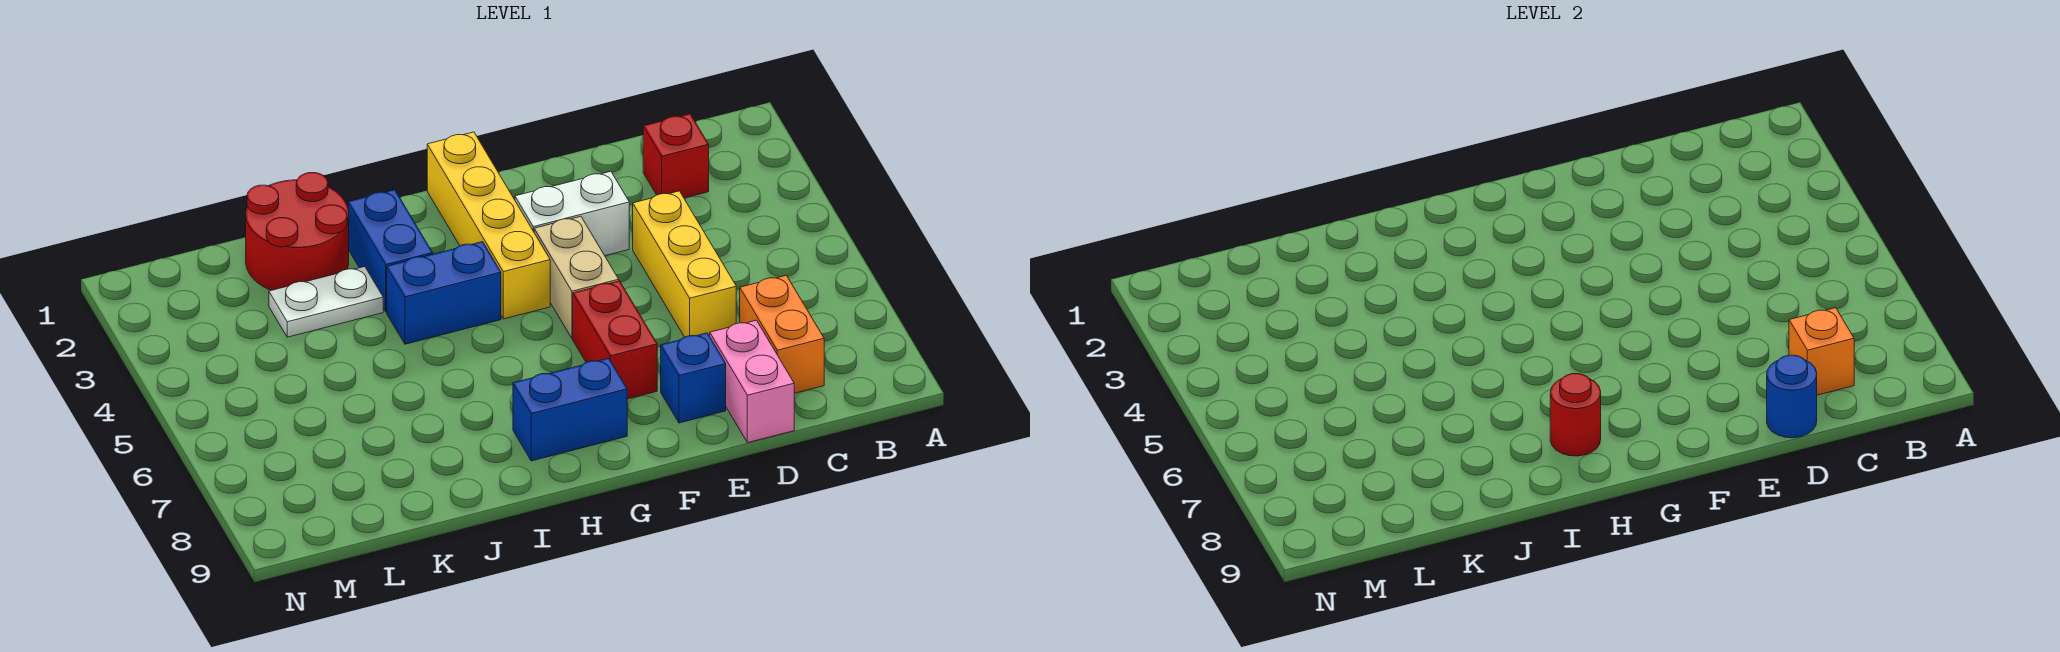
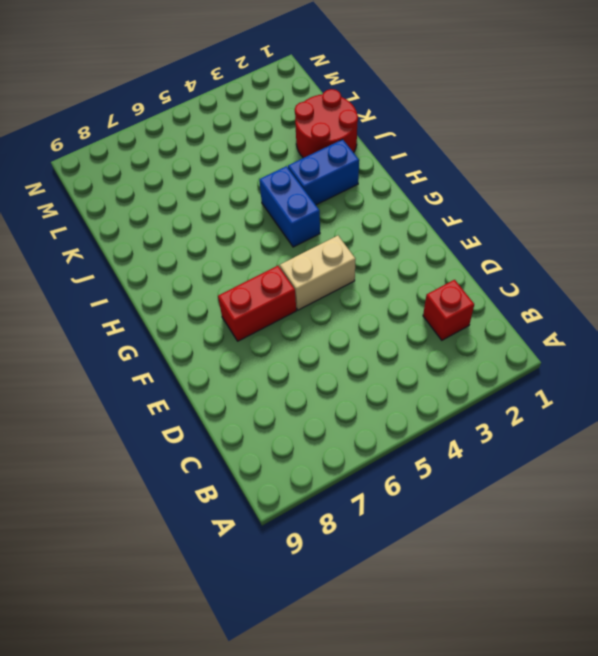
none -> orange brick C7:C8 level 1
none -> yellow brick D4:D6 level 1
none -> pink brick D8:D9 level 1

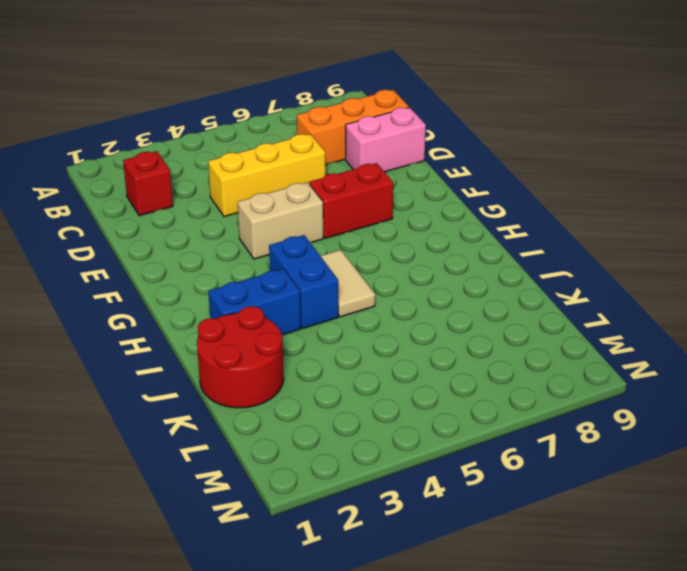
orange brick C7:C9 level 1 -> orange brick C7:C8 level 1
tan tile H5:I5 level 1 -> none
none -> white brick E3:F3 level 1
none -> blue brick E8 level 1
none -> yellow brick G1:G4 level 1

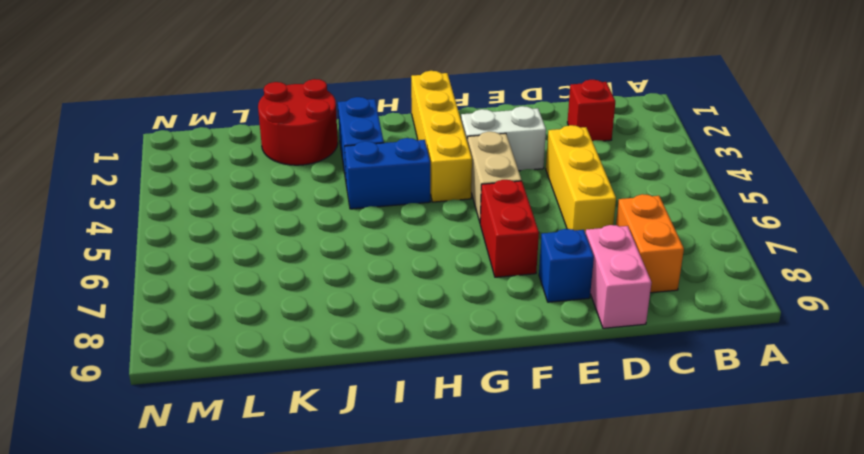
none -> blue brick G8:H8 level 1
none -> white plate J3:K3 level 1
none -> orange brick C8 level 2

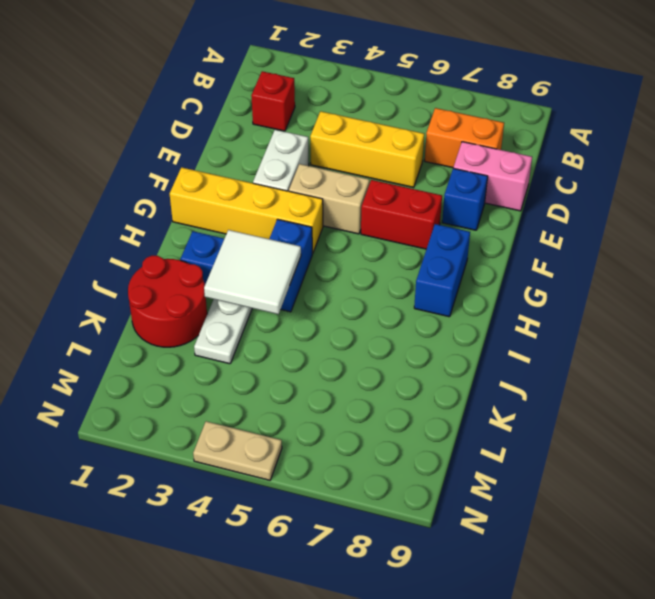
white tile I3:J4 level 2 -> none
tan plate N4:N5 level 1 -> none
none -> orange brick C8 level 2
none -> blue round brick D9 level 2
none -> red round brick H8 level 2

